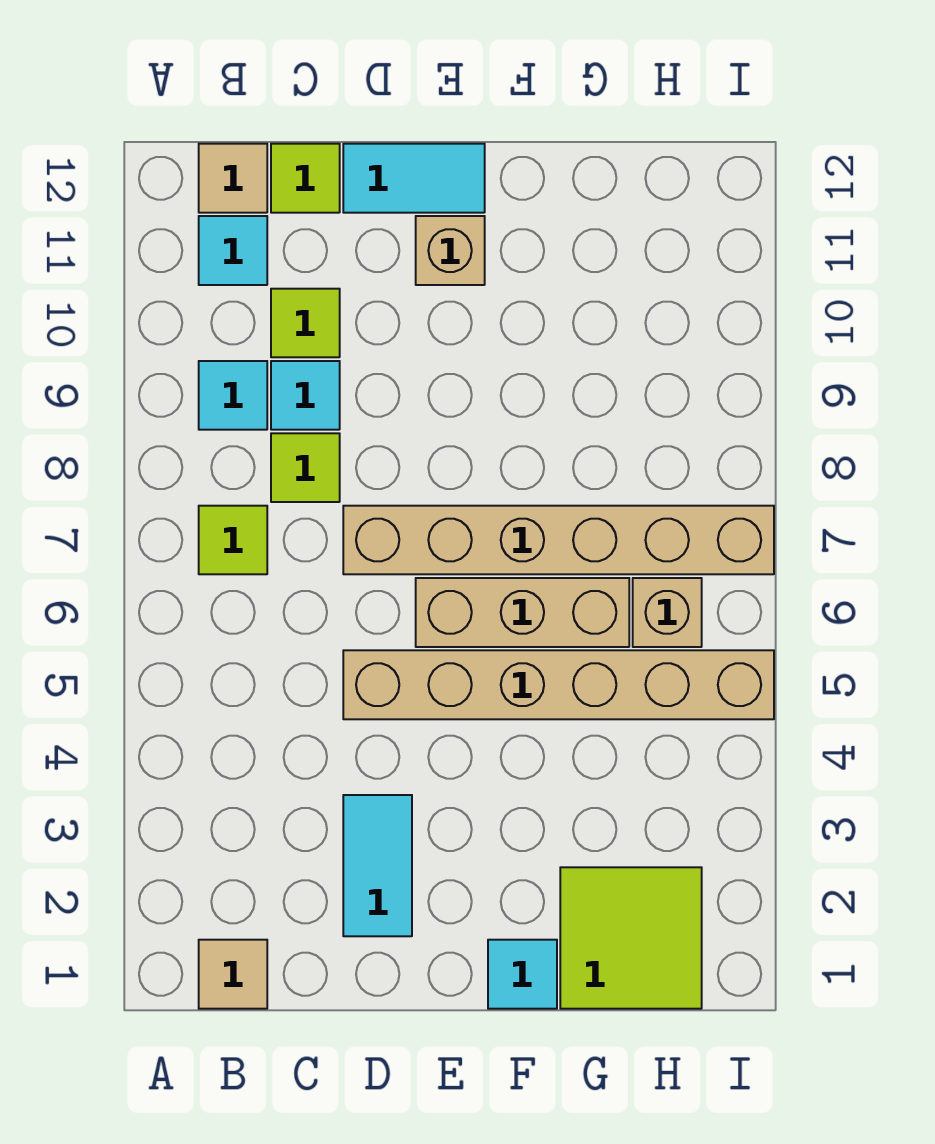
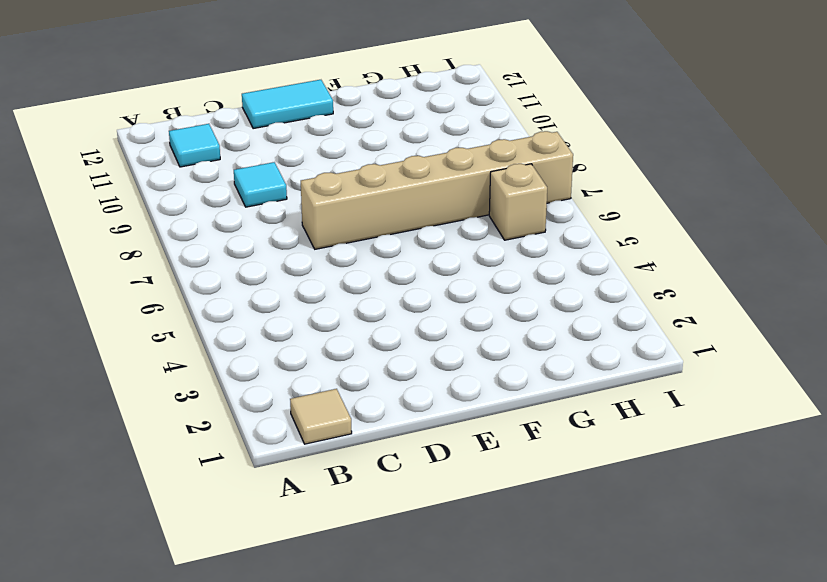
none -> lime tile B7 level 1
none -> cyan tile B9 level 1
none -> tan tile B12 level 1

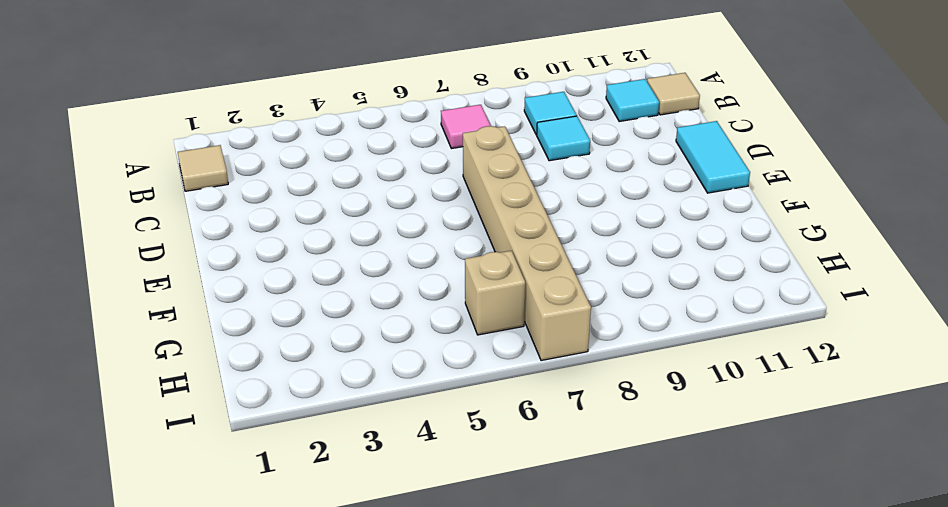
pink tile B7 level 1 -> lime tile B7 level 1
none -> lime tile C8 level 1
none -> lime tile C10 level 1
none -> lime tile C12 level 1

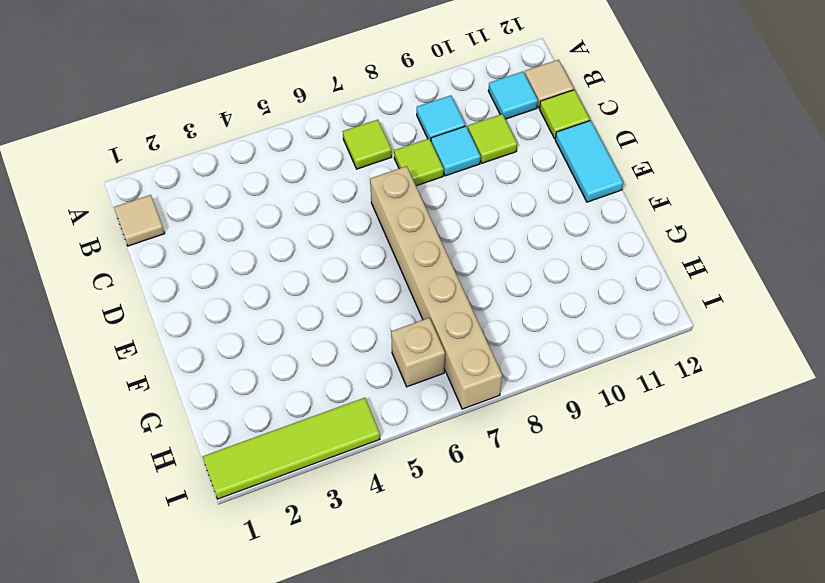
lime tile I1:I4 level 1 -> none
none -> cyan tile D2:D3 level 1
none -> tan brick D5:I5 level 1
none -> tan brick E6:G6 level 1

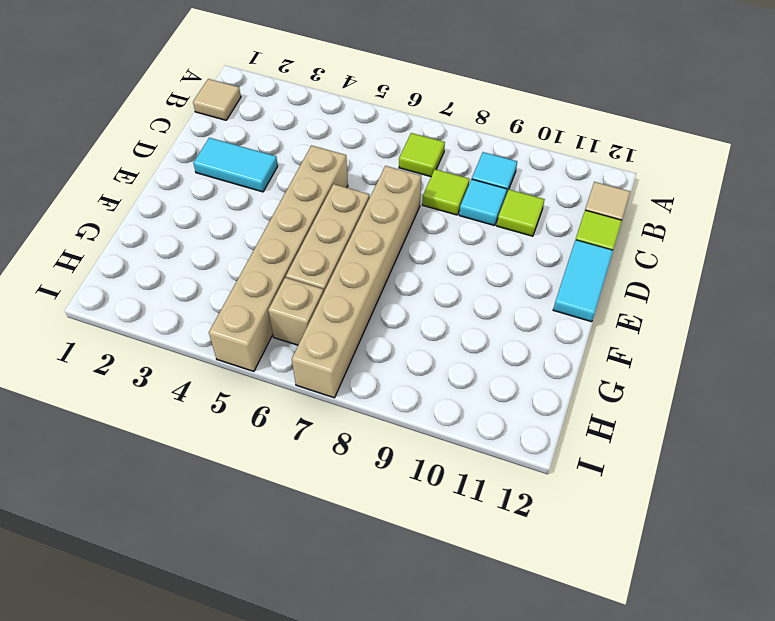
none -> cyan tile B11 level 1
none -> tan brick E11 level 1
none -> cyan tile F1 level 1

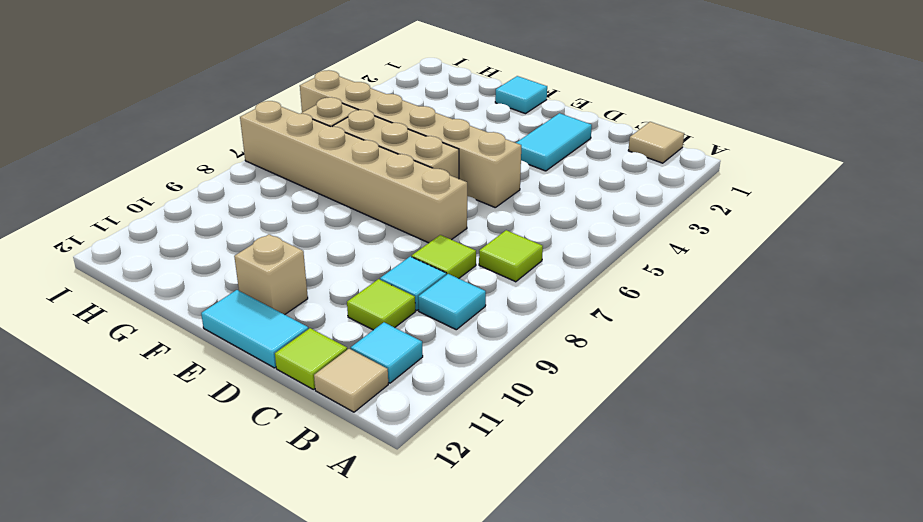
none -> lime tile G1:H2 level 1

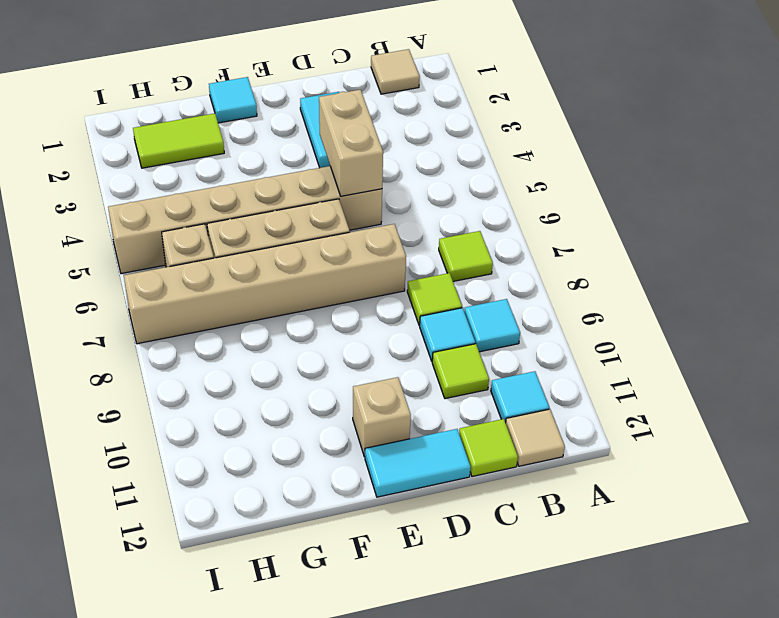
tan brick D4:D5 level 2 -> none
lime tile G2:H2 level 1 -> lime tile G1:H2 level 1

